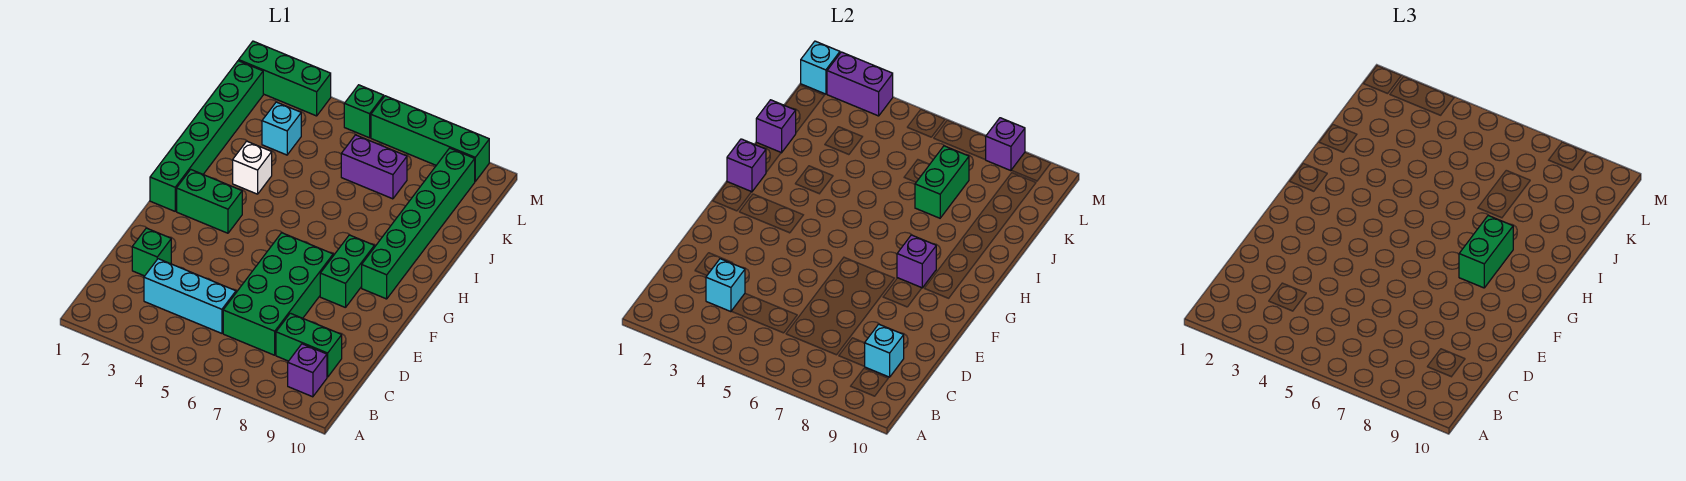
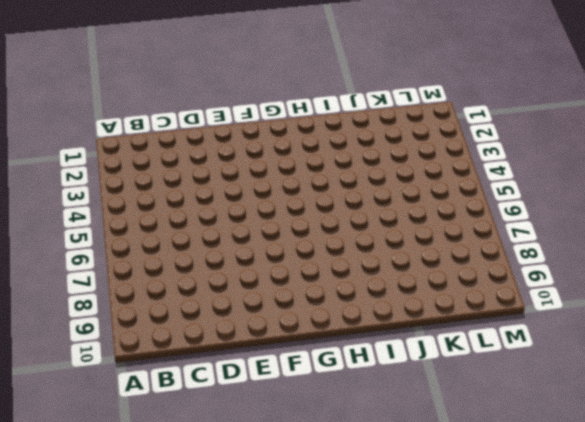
none -> purple brick B9 level 1
none -> cyan brick C3:C5 level 1
none -> green brick C6:F7 level 1

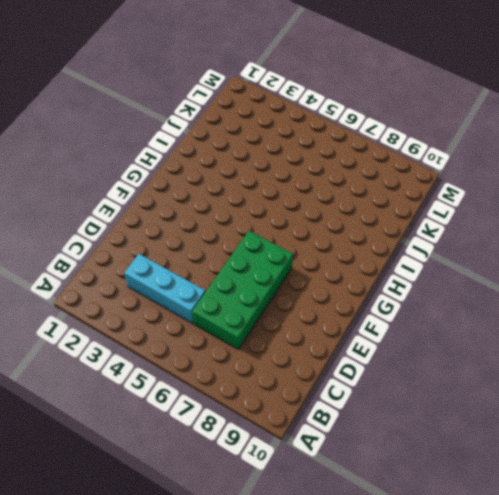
none -> purple brick B9 level 1
none -> green brick C8:C9 level 1
none -> green brick D2 level 1

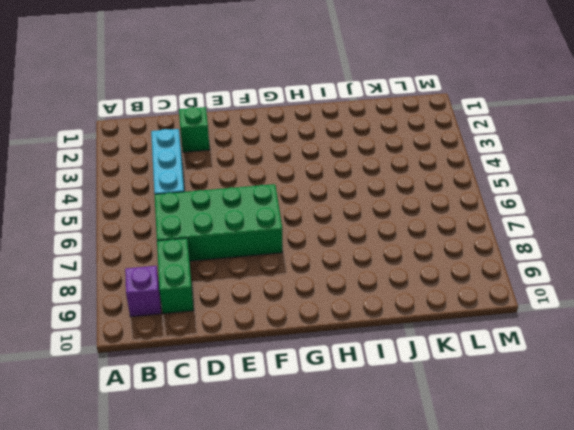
none -> green brick F8:G8 level 1
none -> green brick G1:L1 level 1
none -> green brick G2:G3 level 1

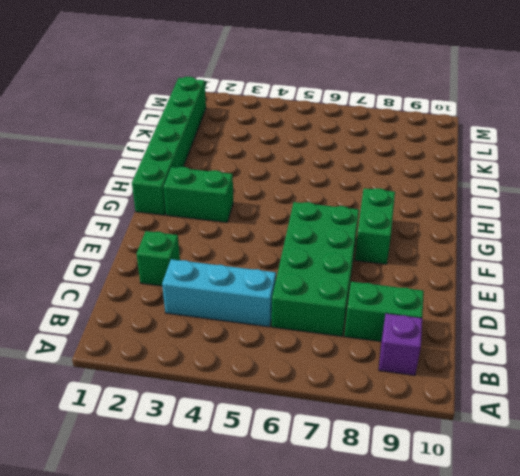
none -> green brick G9:L9 level 1
none -> white brick I3 level 1
none -> cyan brick K3 level 1

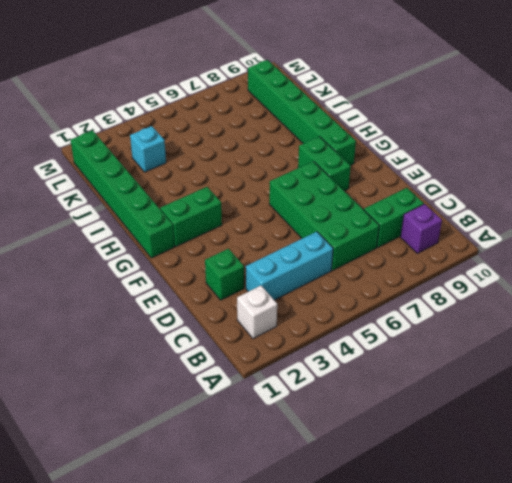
white brick B2 level 1 -> white brick I3 level 1
none -> purple brick K6:K7 level 1
none -> green brick M1:M3 level 1
none -> green brick M5 level 1

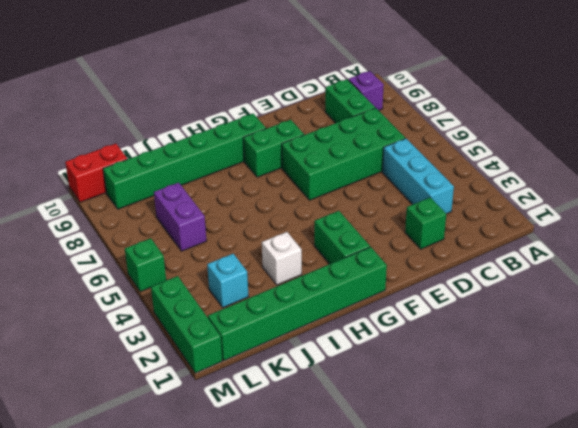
red brick L10:M10 level 1 -> none
none -> green brick M6:M9 level 1
none -> cyan brick C3 level 2
none -> cyan brick C9 level 2

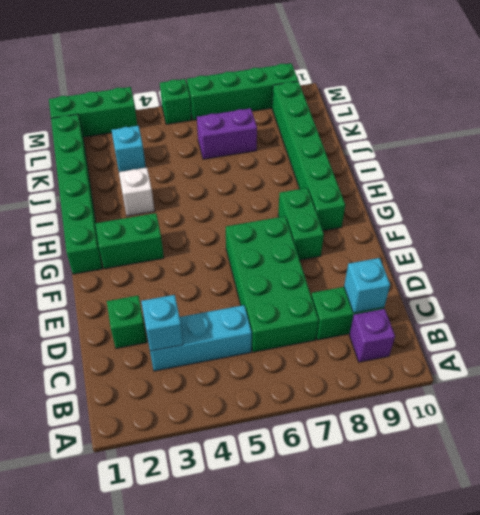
none -> purple brick G8 level 2
none -> purple brick H1 level 2
none -> purple brick J1 level 2

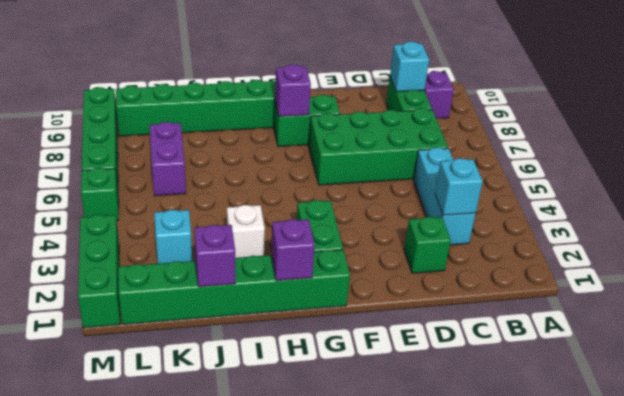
none -> green brick J7:K7 level 2
none -> cyan brick M1 level 2
none -> purple brick M2:M3 level 2

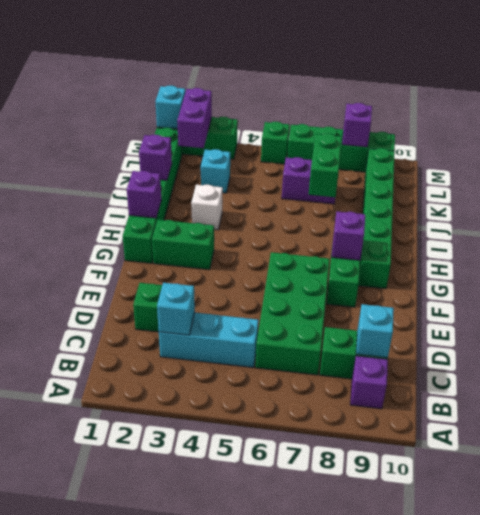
purple brick L2:M2 level 2 -> purple brick M2:M3 level 2
none -> green brick G8:H8 level 3

